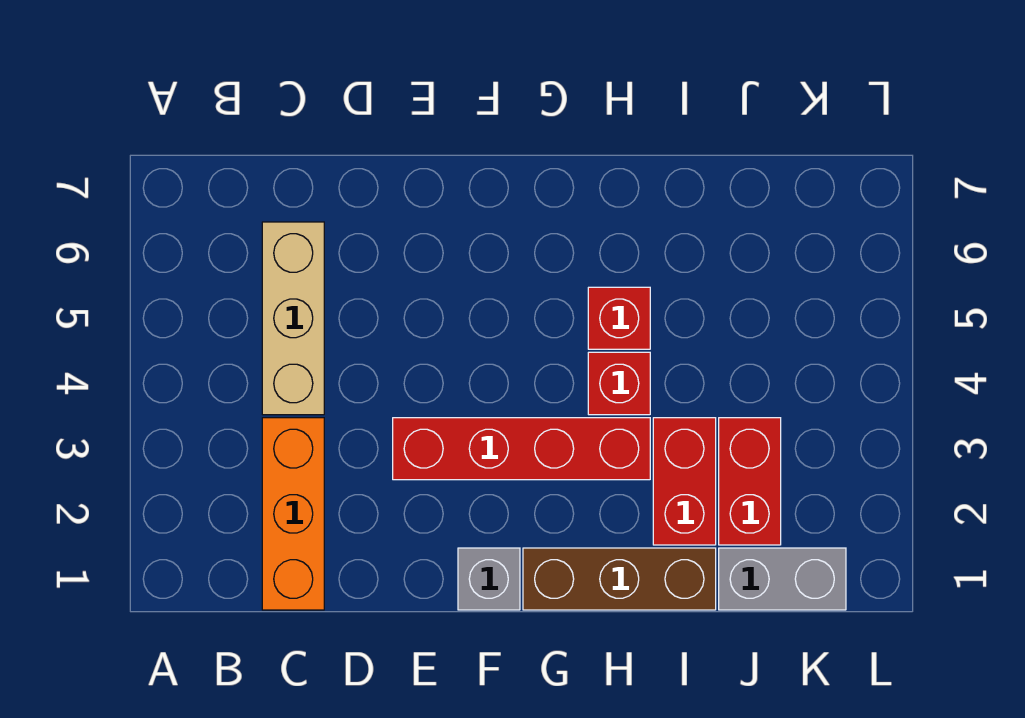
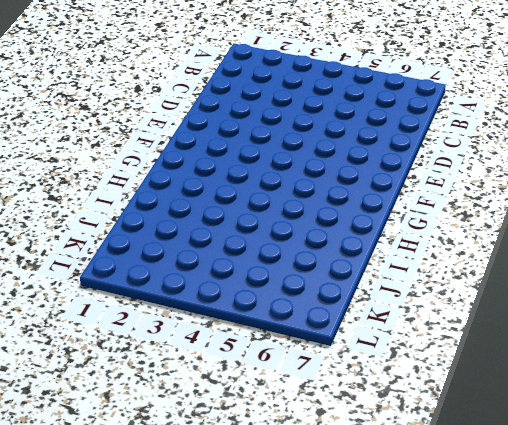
none -> orange brick C1:C3 level 1
none -> tan brick C4:C6 level 1

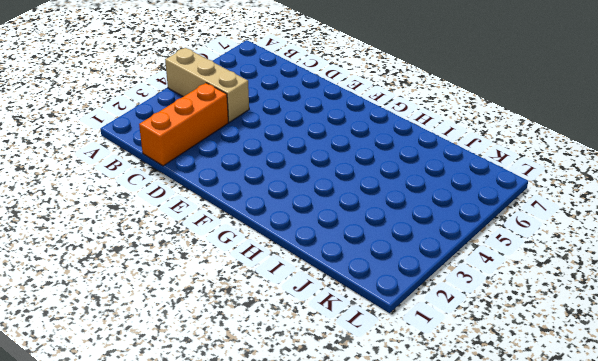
tan brick A4:C4 level 1 -> tan brick C4:C6 level 1
none -> red brick E3:H3 level 1
none -> grey brick F1 level 1

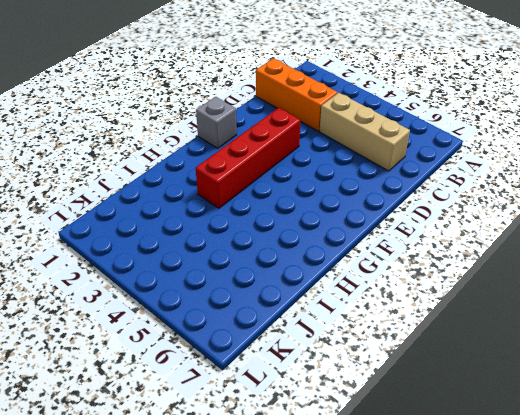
none -> brown brick G1:I1 level 1
none -> red brick H4 level 1

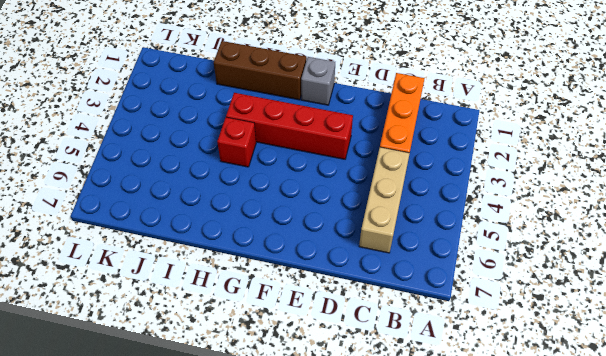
none -> red brick H5 level 1
none -> red brick I2:I3 level 1

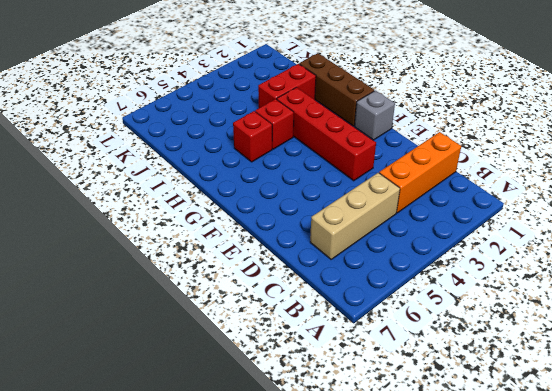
none -> grey brick J1:K1 level 1
none -> red brick J2:J3 level 1

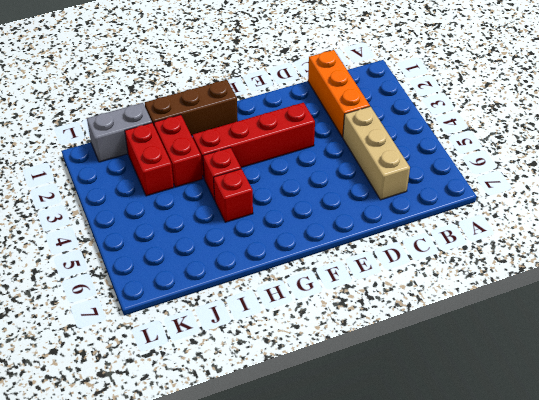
none -> grey brick F1 level 1

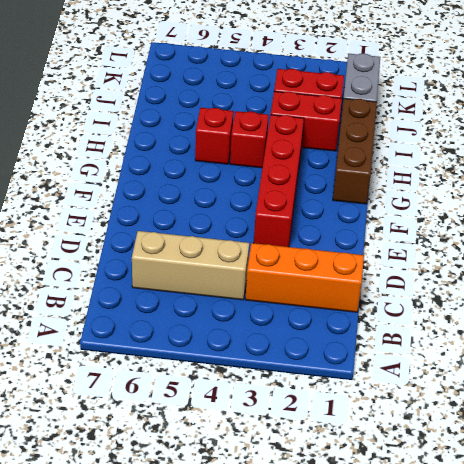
none -> grey brick F1 level 1

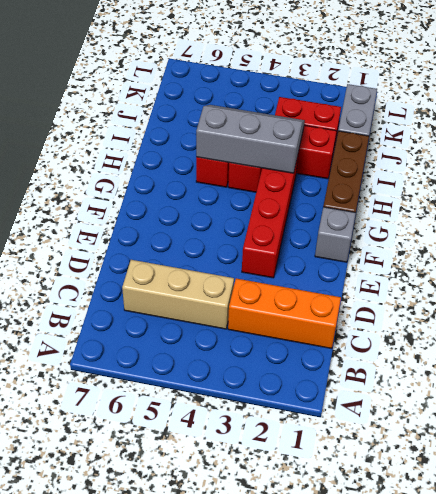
grey slope H3:I5 level 2 top H -> none

